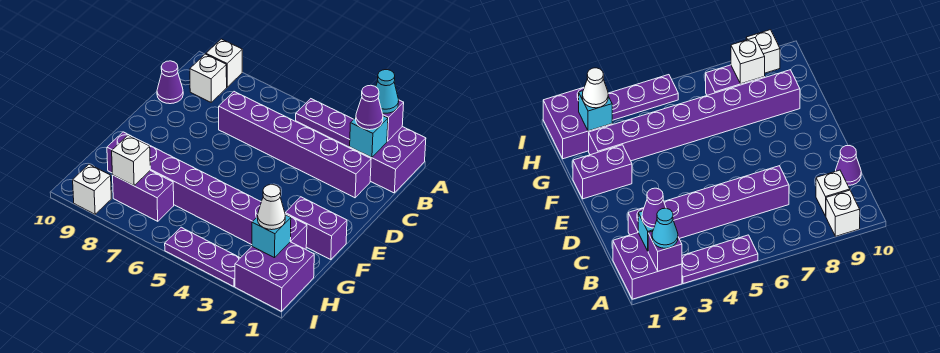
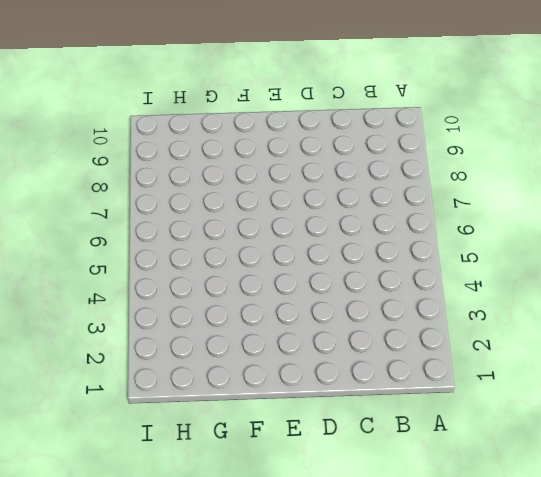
none -> purple brick A1:B2 level 1
none -> purple plate A3:A5 level 1
none -> white brick A9 level 1

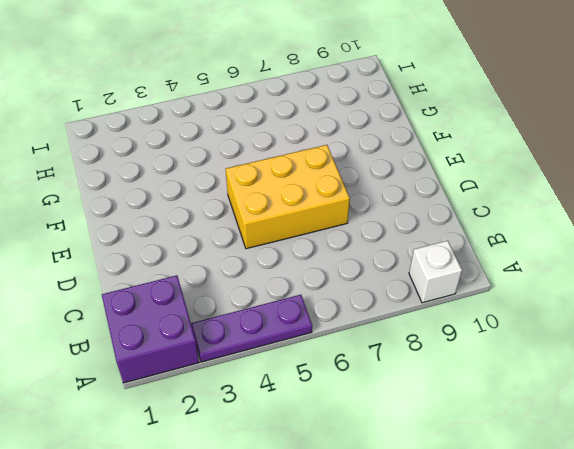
yellow brick D5:E7 level 1 -> none
none -> white brick B9 level 1
none -> purple brick C2:C7 level 1
none -> purple cone C10 level 1

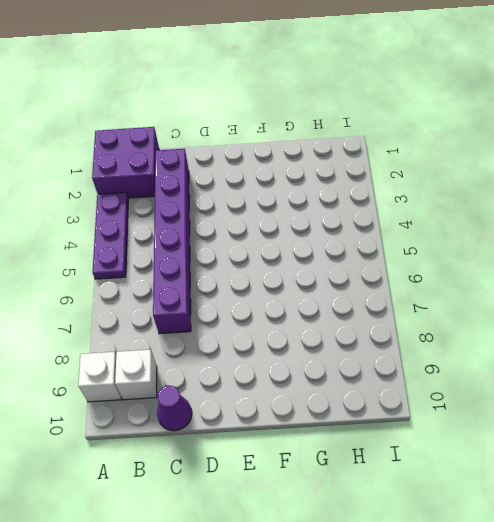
none -> purple brick F1:F2 level 1
none -> purple brick G2:G9 level 1
none -> purple brick H1:I2 level 1

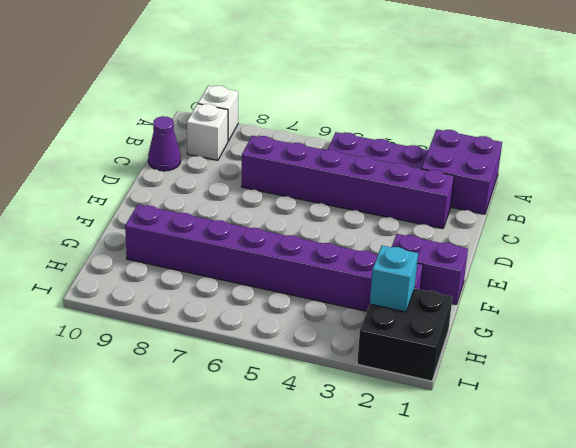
black brick H1:I2 level 1 -> purple brick H1:I2 level 1
none -> purple brick H7:H8 level 1
none -> purple plate I3:I5 level 1
none -> white brick I9 level 1

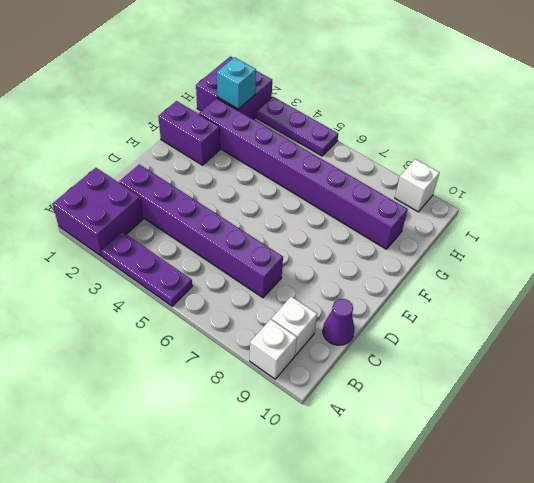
none -> purple brick H7:H8 level 1
none -> purple brick A2 level 2
none -> cyan brick B2 level 2

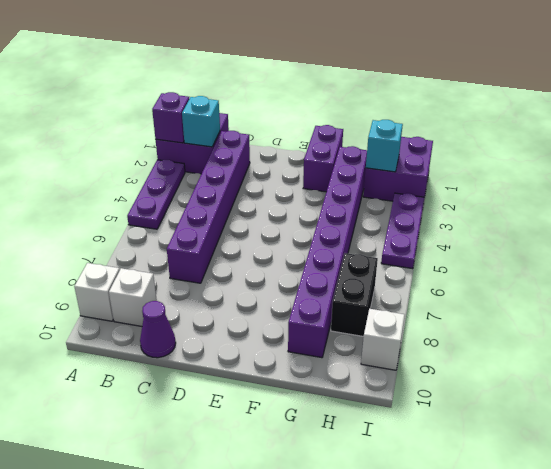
black brick H7:H8 level 1 -> purple brick H7:H8 level 1
none -> white brick H8 level 2
none -> cyan cone A2 level 3
none -> purple cone B2 level 3

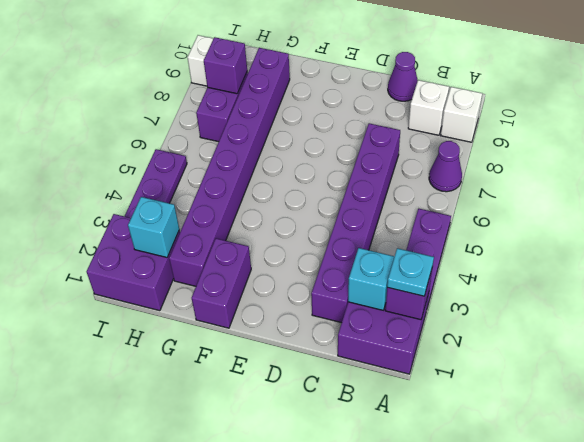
cyan plate A2 level 3 -> cyan cone A2 level 3
purple cone A7 level 1 -> purple cone B2 level 3
purple brick H8 level 2 -> white brick H8 level 2
none -> white cone H2 level 3

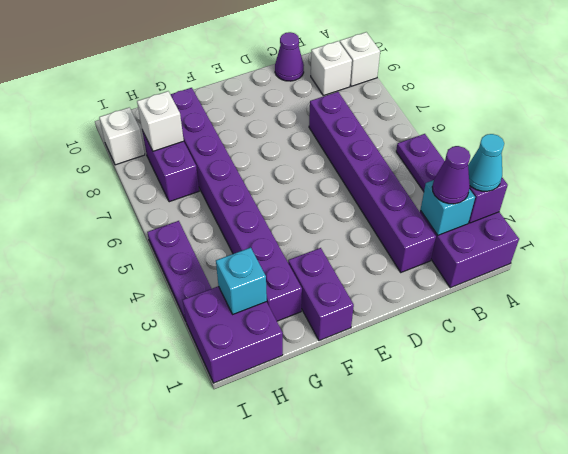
none -> white cone H2 level 3

